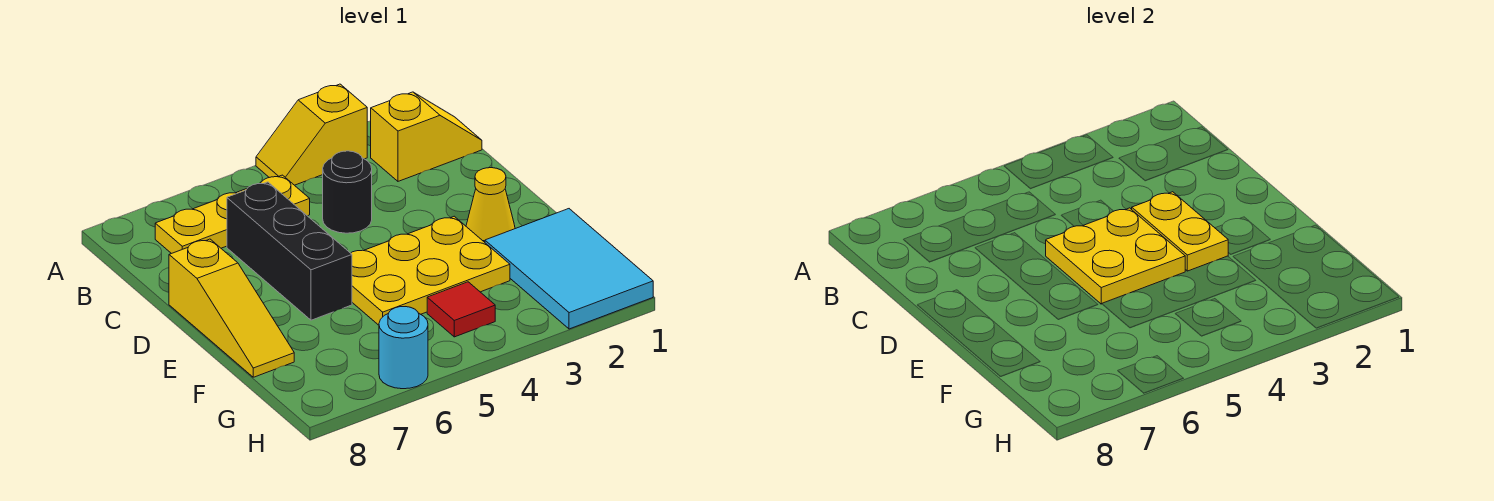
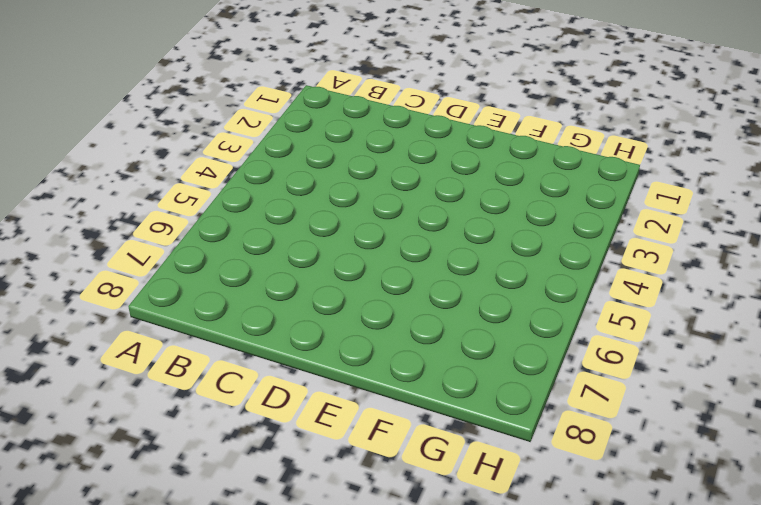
none -> yellow slope A3:A4 level 1 top 3
none -> yellow slope B1:B2 level 1 top 2
none -> yellow plate B5:B7 level 1

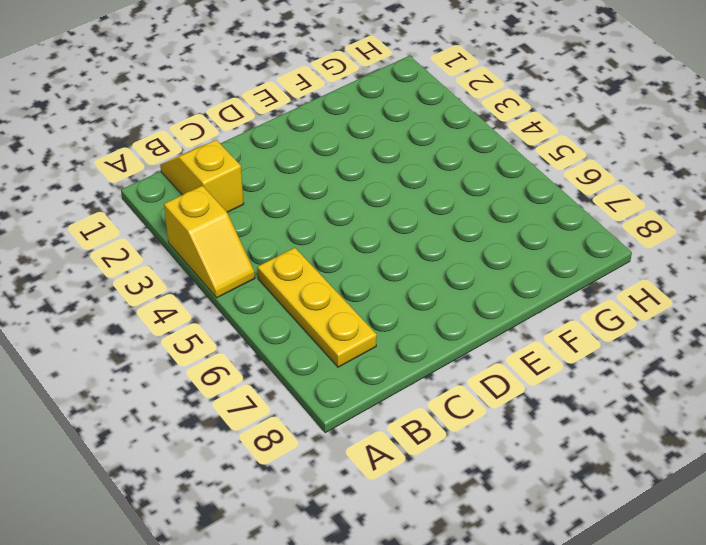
none -> black round brick C4 level 1
none -> black brick C6:E6 level 1
none -> yellow slope D8:F8 level 1 top D

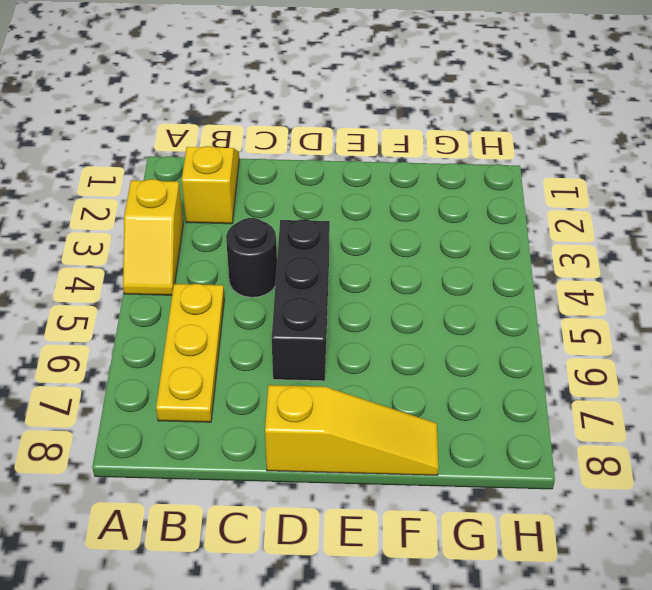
black brick D4:D6 level 1 -> black brick C6:E6 level 1
none -> yellow cone E2 level 1
none -> yellow plate E3:F5 level 1
none -> cyan tile F1:H2 level 1

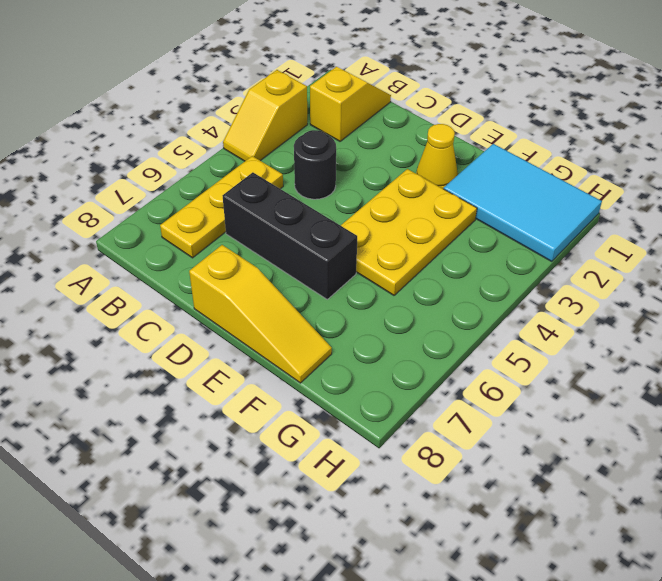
none -> red tile G4 level 1
none -> cyan round brick H6 level 1
none -> yellow plate D3:E3 level 2

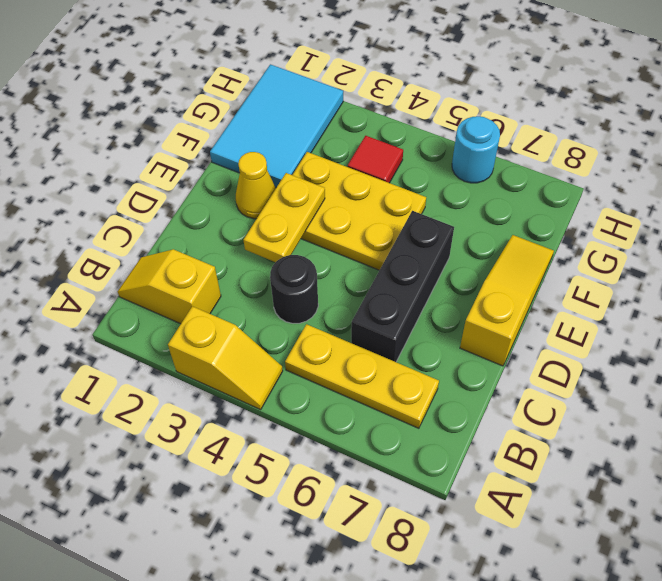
none -> yellow plate D4:E5 level 2

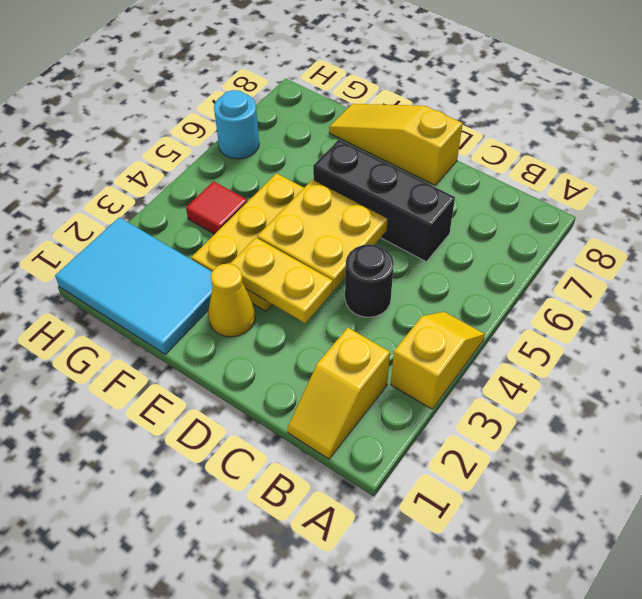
none -> yellow plate B5:B7 level 1

